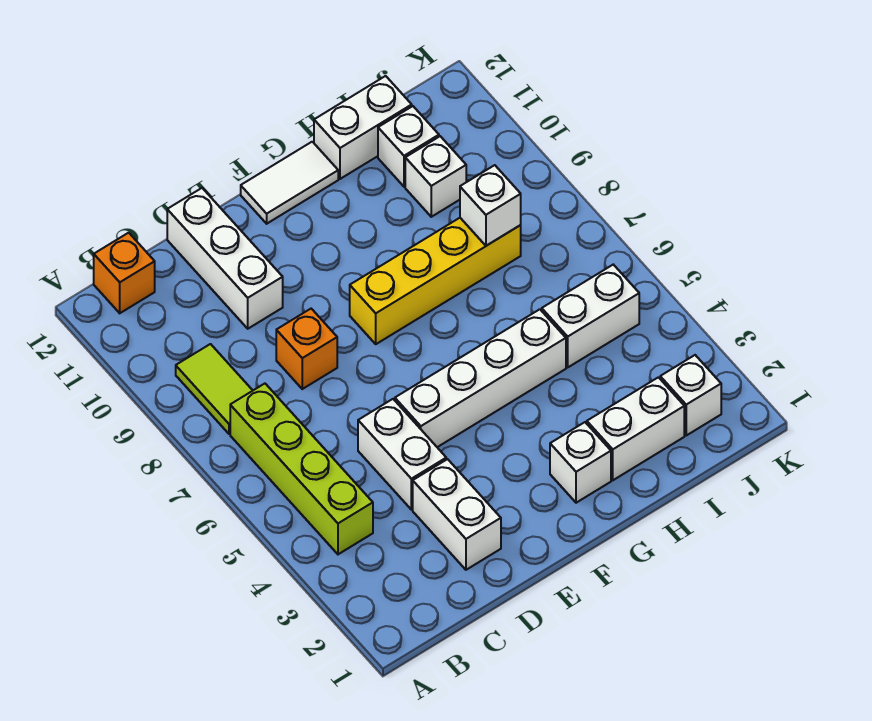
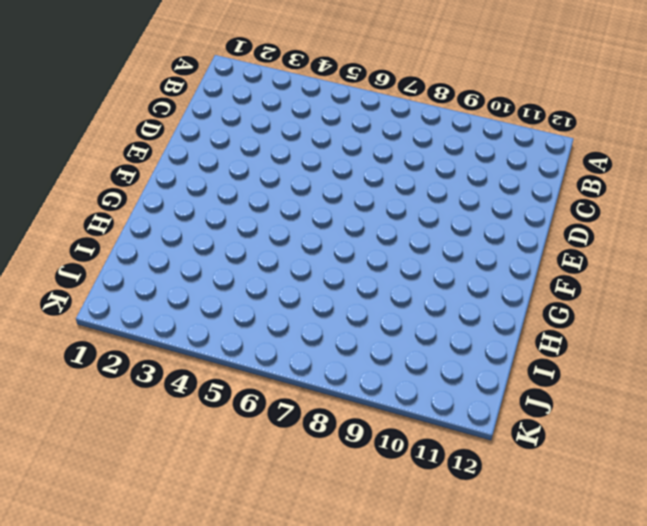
none -> lime brick B4:B7 level 1
none -> lime tile B8:B9 level 1
none -> orange brick B12 level 1

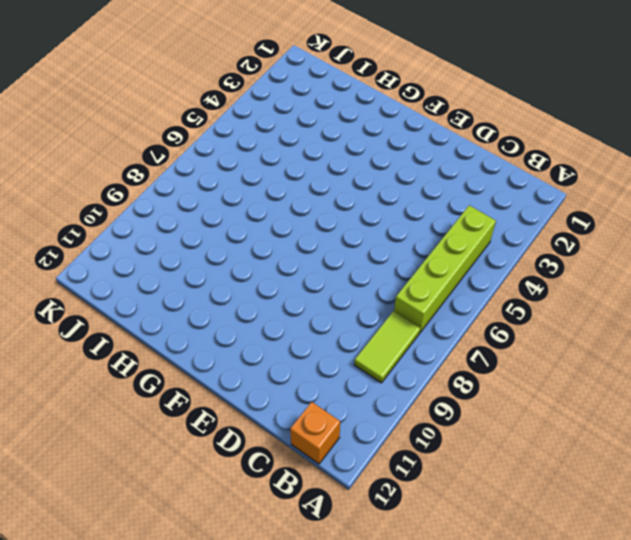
none -> white brick D2:D3 level 1
none -> white brick D4:D5 level 1
none -> orange brick D8 level 1

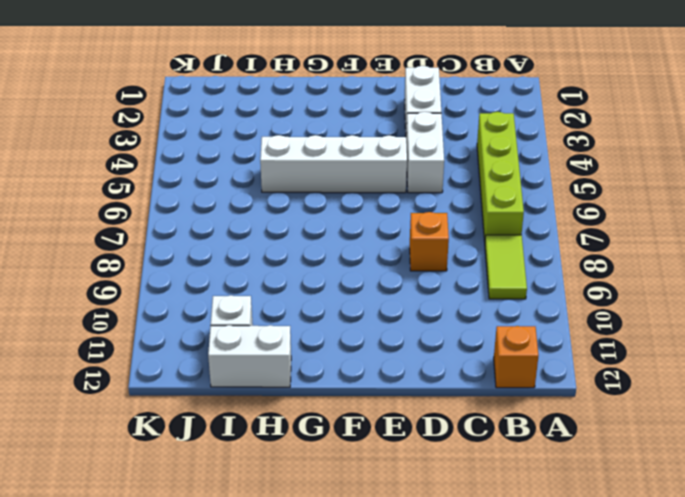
none -> white brick D10:D12 level 1
none -> yellow brick F8:I8 level 1
none -> white tile F12:G12 level 1

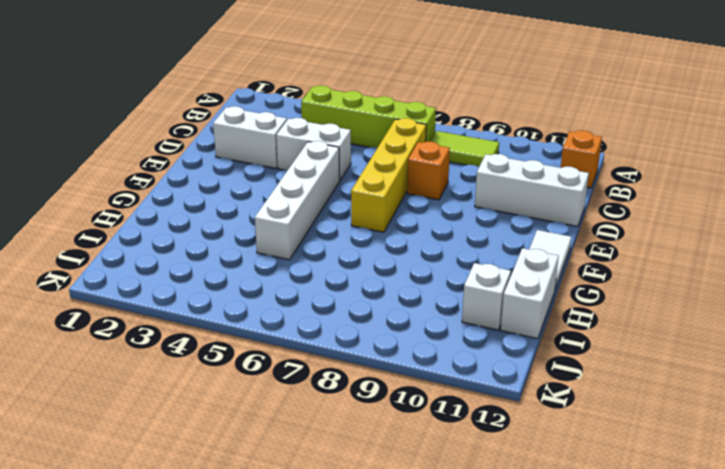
yellow brick C7:F7 level 1 -> yellow brick F8:I8 level 1
none -> white brick G2 level 1
none -> white brick H2:I2 level 1
none -> white brick I5:J5 level 1

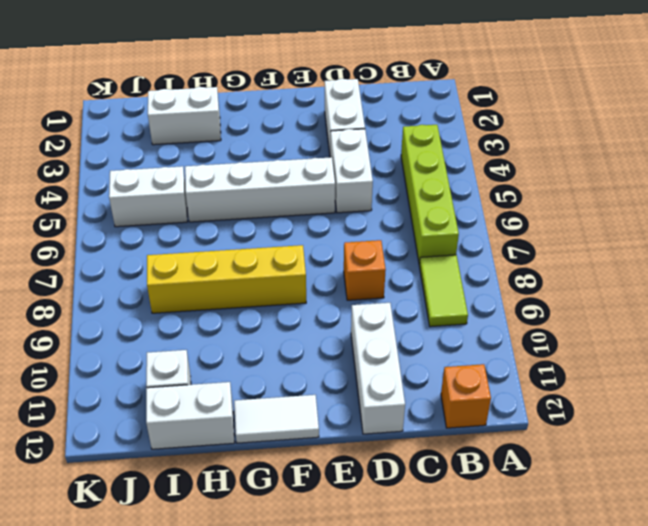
none -> white brick G2 level 1
none -> white brick I10 level 1
none -> white brick J2 level 1

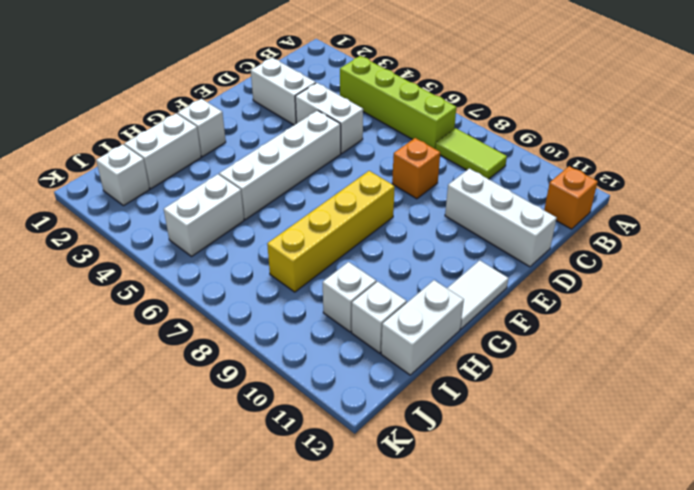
none -> white brick I8 level 2

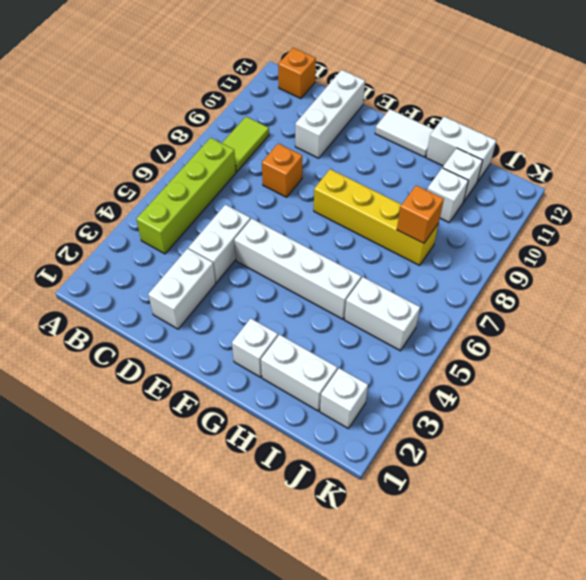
orange brick I8 level 2 -> white brick I8 level 2

